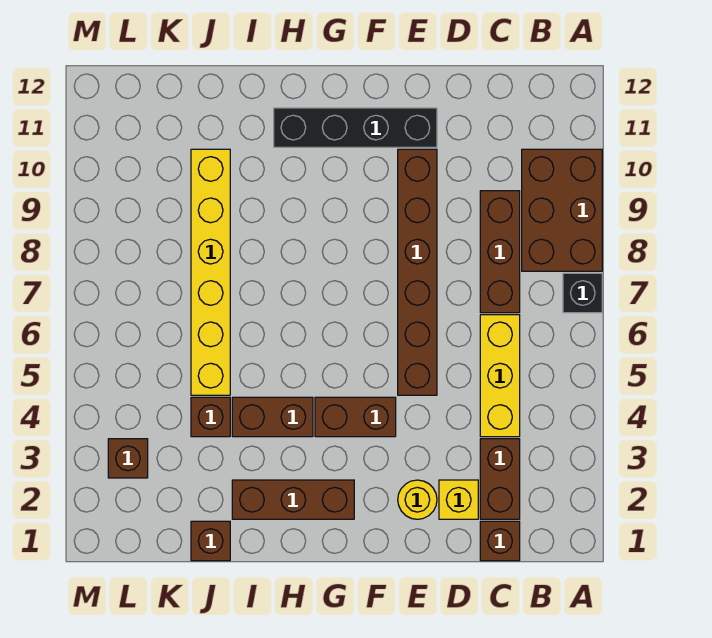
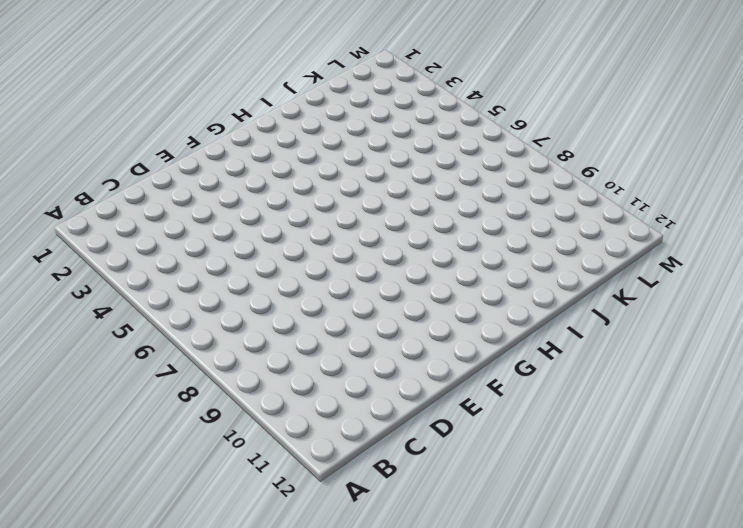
none -> black brick A7 level 1
none -> brown brick A8:B10 level 1
none -> brown brick C1 level 1

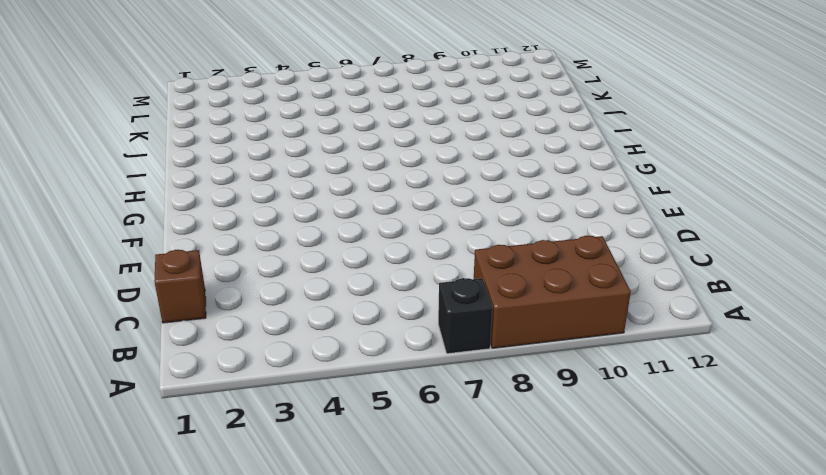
none -> brown brick C2:C3 level 1
none -> yellow brick C4:C6 level 1
none -> brown brick C7:C9 level 1

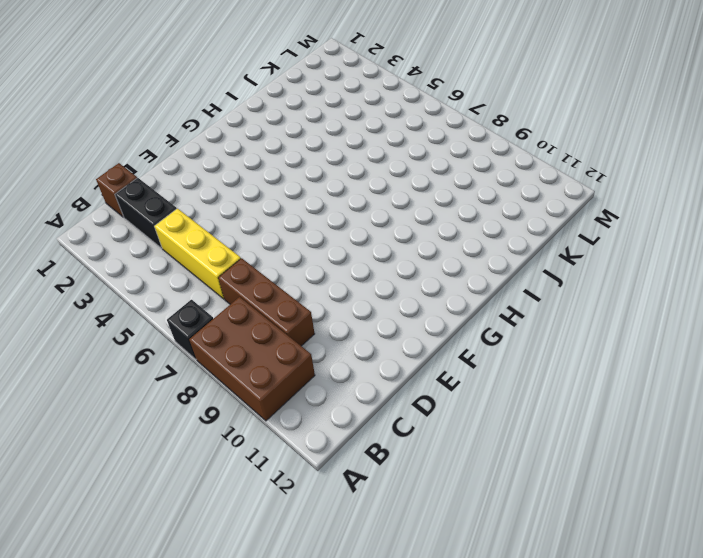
black brick C2:C3 level 1 -> brown brick C2:C3 level 1
none -> yellow brick D2 level 1
none -> yellow round brick E2 level 1
none -> brown brick E5:E10 level 1

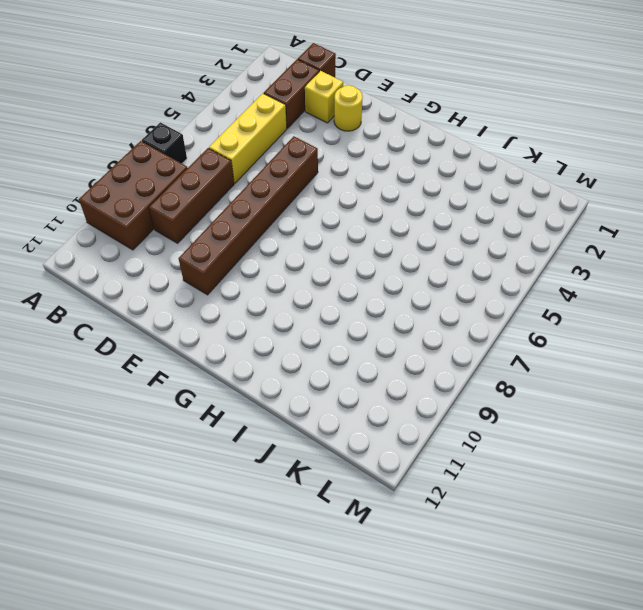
none -> black brick E11:H11 level 1
none -> brown brick F4:G4 level 1
none -> brown brick G2:I2 level 1

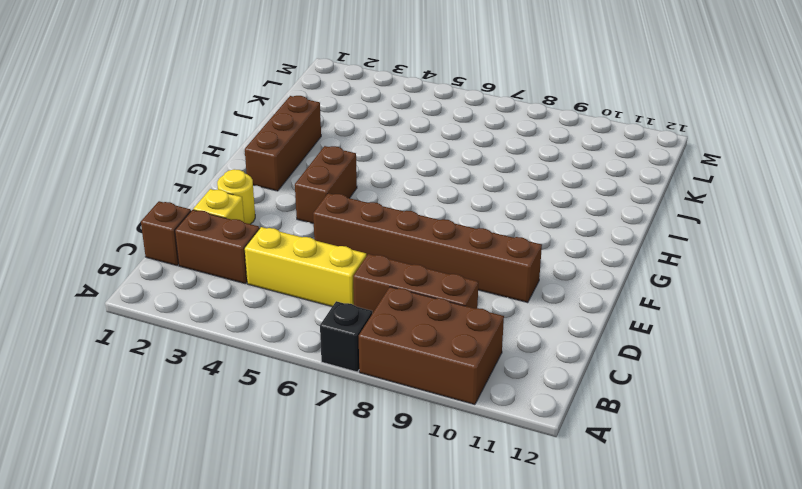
none -> black brick E11:H11 level 1
none -> brown brick H4:I4 level 1
none -> brown brick J1 level 1

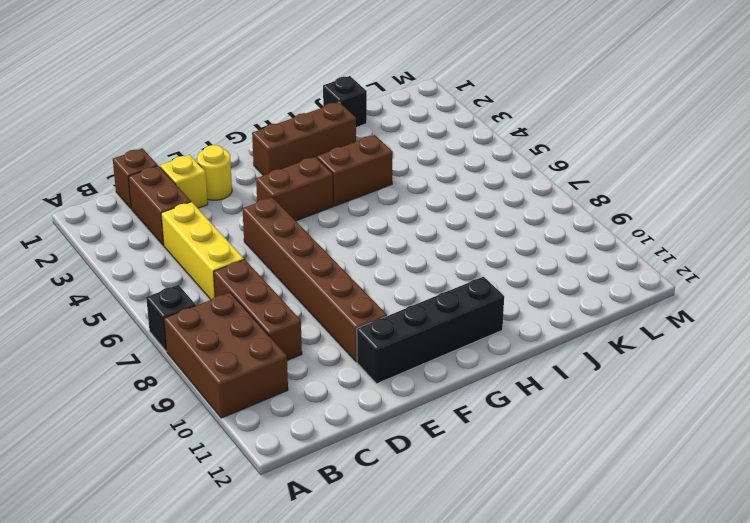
black brick J1 level 1 -> brown brick J1 level 1
none -> brown brick J4 level 1
none -> yellow brick J5:J10 level 1
none -> brown brick L3 level 1

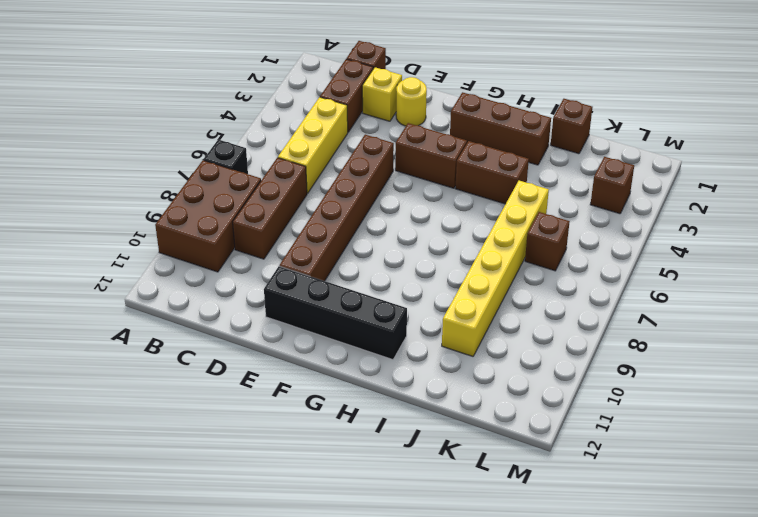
brown brick K6 level 1 -> brown brick J4 level 1

